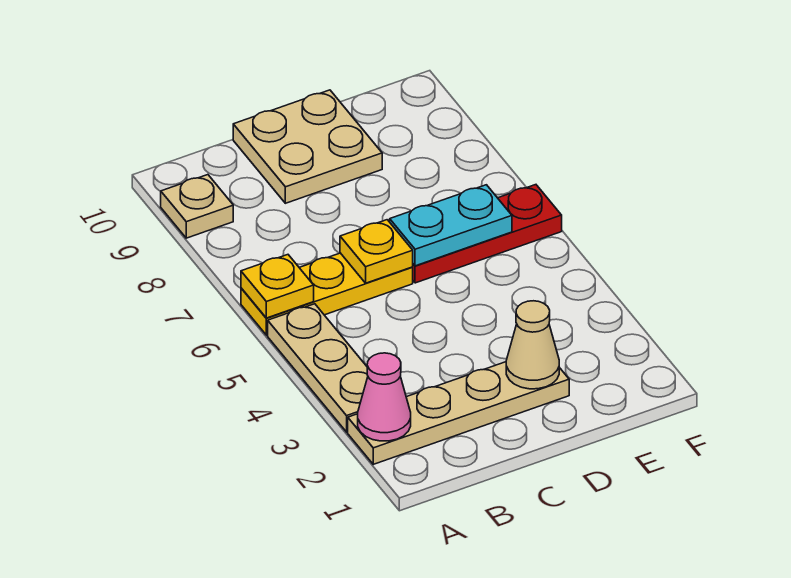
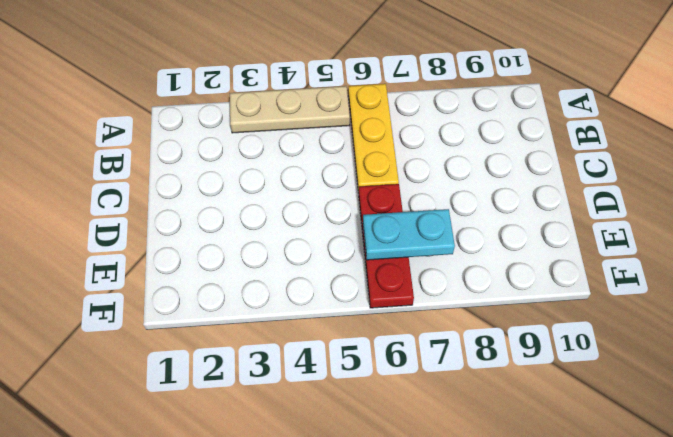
cyan plate E6:E7 level 2 -> cyan plate D6:E6 level 2
none -> tan plate A2:D2 level 1
none -> tan plate A9 level 1

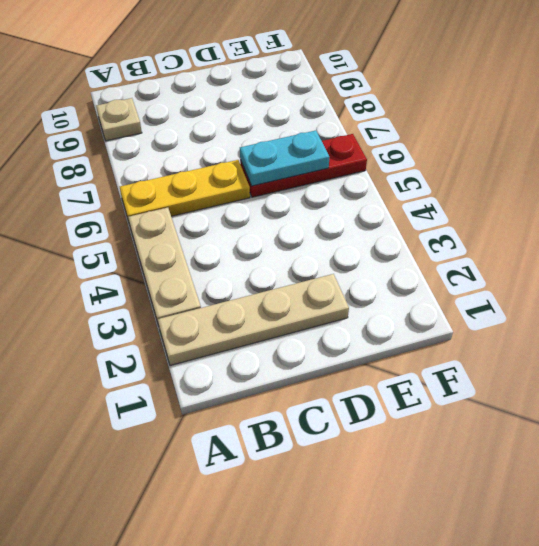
none -> tan plate C9:D10 level 1
none -> pink cone A2 level 2

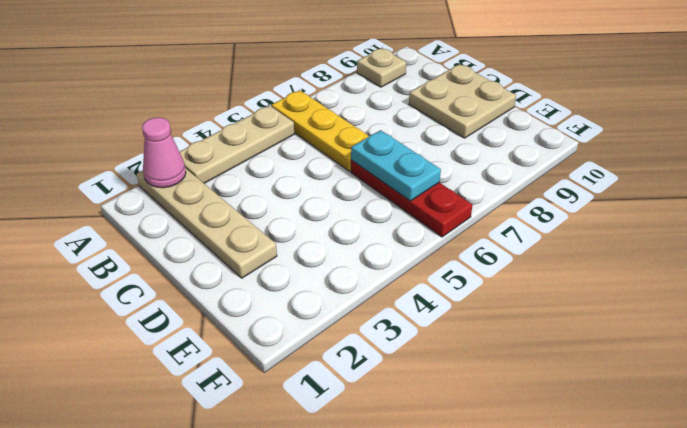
none -> yellow plate A6 level 2
none -> yellow plate C6 level 2

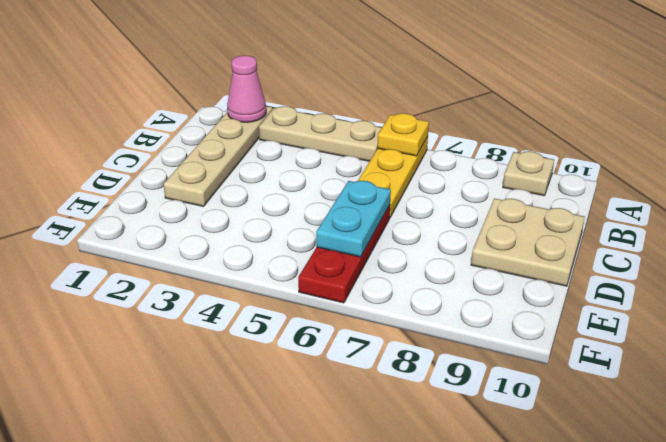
none -> yellow plate C6 level 2
none -> tan cone D2 level 2

